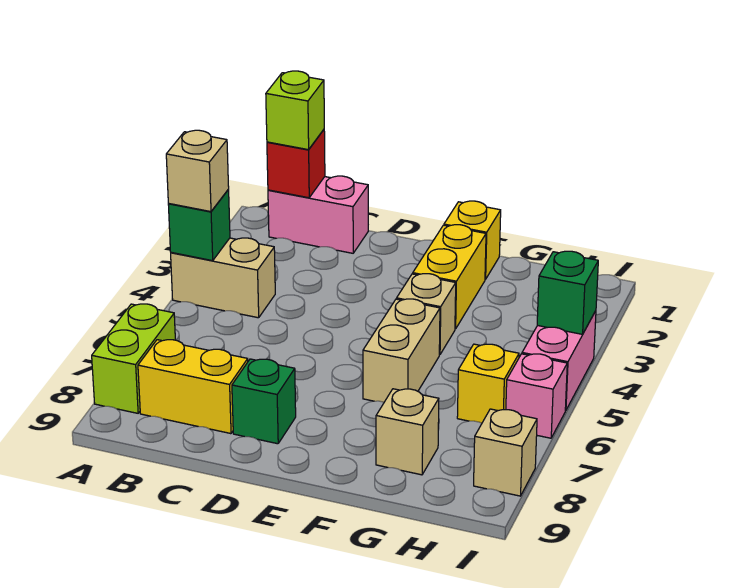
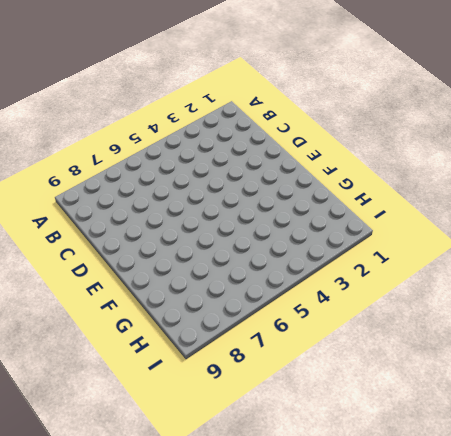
none -> tan brick A4:B4 level 1
none -> lime brick A7:A8 level 1
none -> pink brick B1:C1 level 1

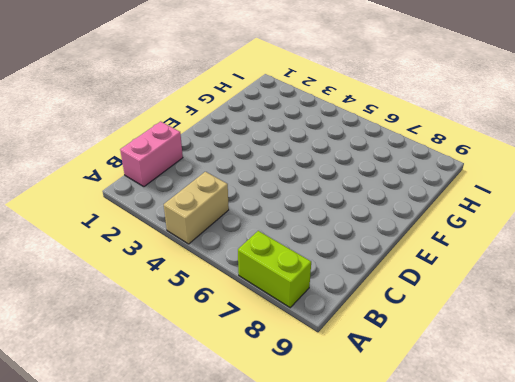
none -> yellow brick B8:C8 level 1
none -> green brick D8 level 1
none -> yellow brick F1 level 1

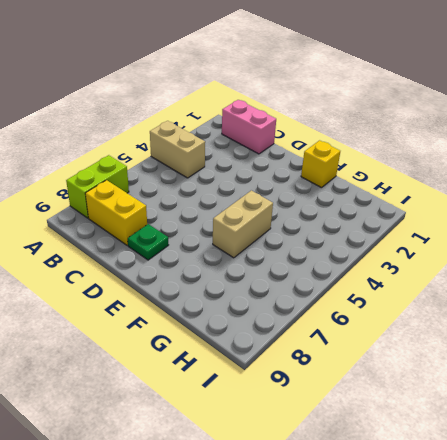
green plate D8 level 1 -> green brick D8 level 1
none -> yellow brick F2:F3 level 1
none -> tan brick F4 level 1
none -> tan brick G8 level 1

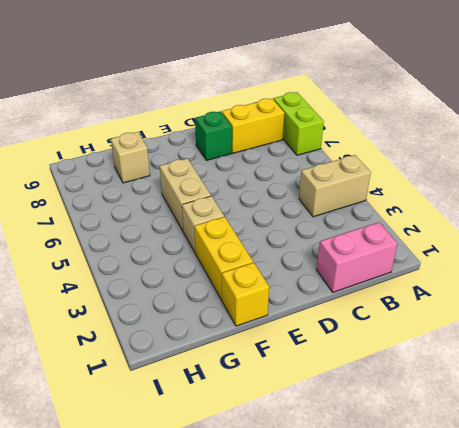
none -> yellow brick H6 level 1
none -> pink brick I4:I5 level 1
none -> pink brick I6 level 1

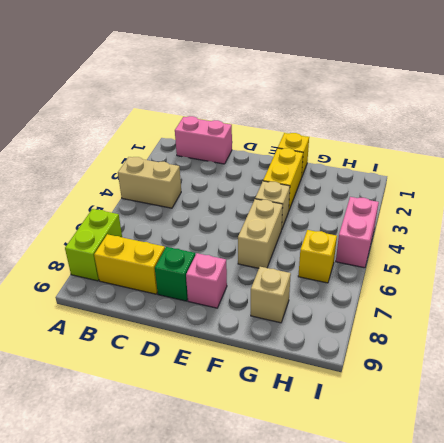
pink brick E8 level 1 -> pink brick I6 level 1
none -> tan brick I8 level 1
none -> green brick A4 level 2
none -> red brick B1 level 2

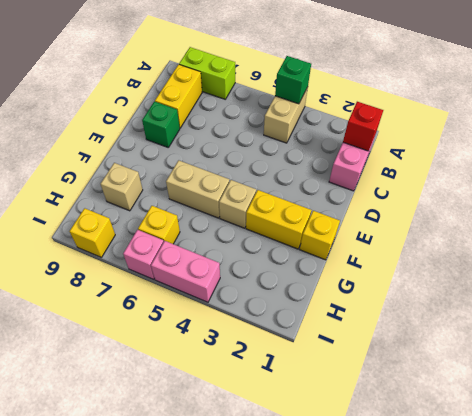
yellow brick I8 level 1 -> tan brick I8 level 1
none -> green brick I4 level 2
none -> tan brick A4 level 3
none -> lime brick B1 level 3

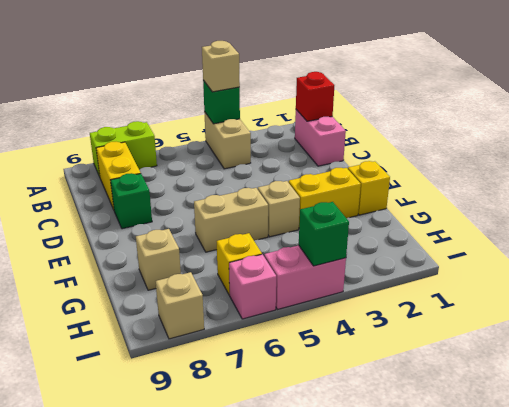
none -> lime brick B1 level 3

